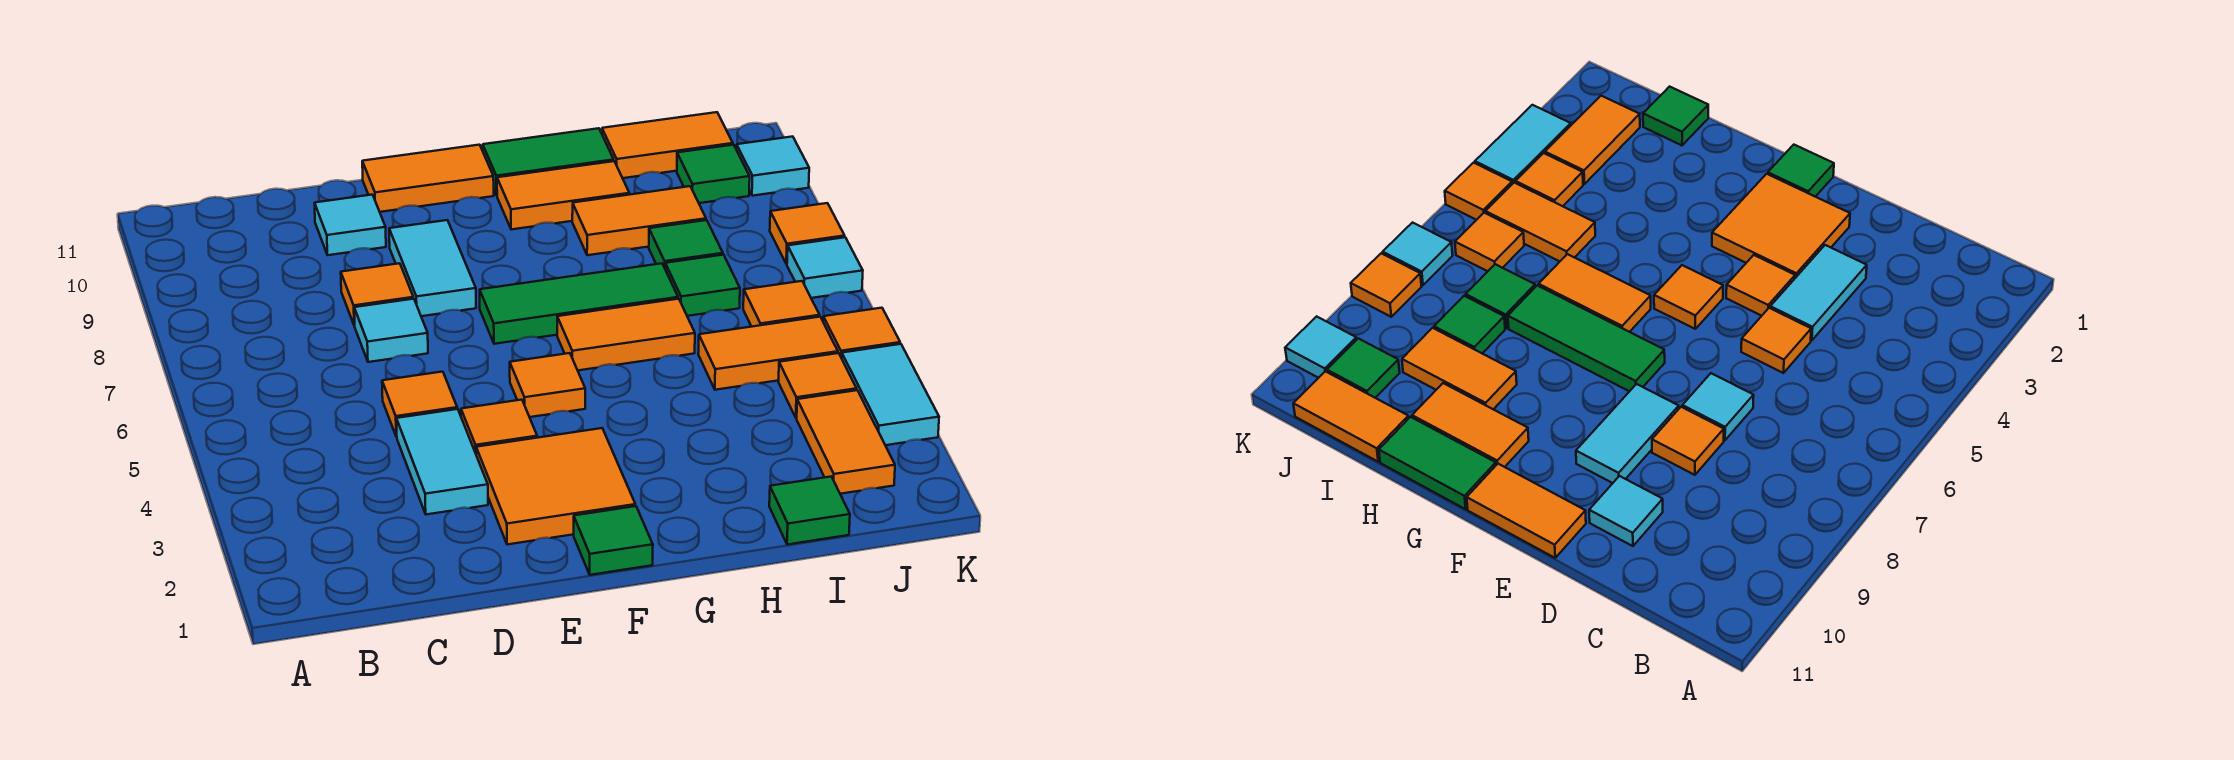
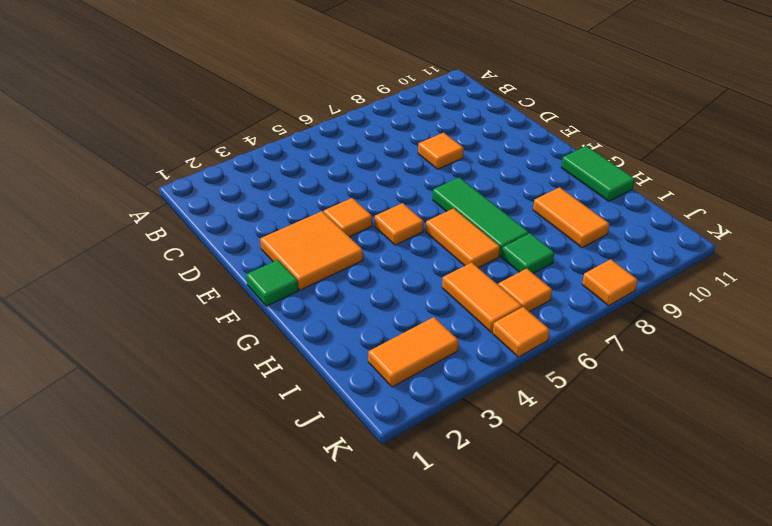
none -> cyan tile D3:D4 level 1
none -> orange tile D5 level 1
none -> cyan tile D7 level 1
none -> cyan tile D10 level 1

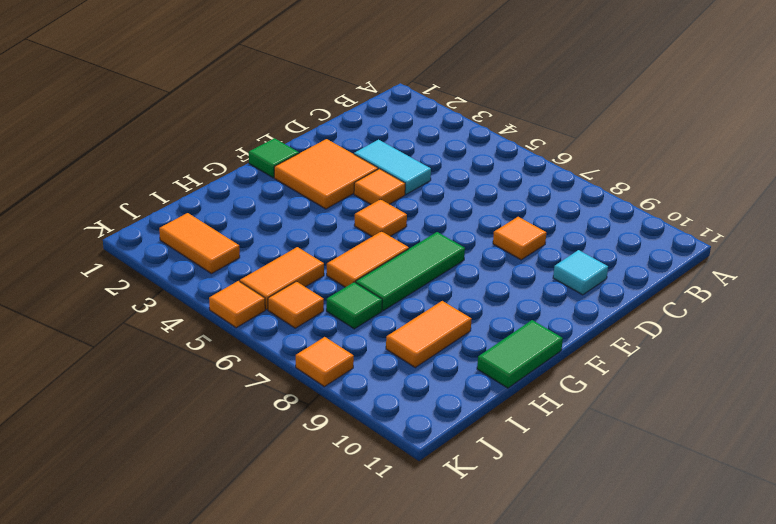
none -> orange tile D5 level 1
none -> cyan tile D7 level 1
none -> cyan tile E8:E9 level 1
none -> orange tile E11:F11 level 1

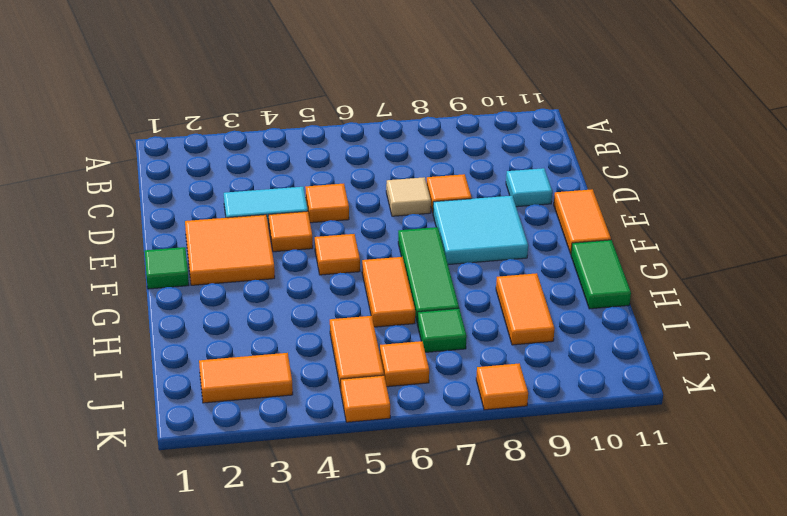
tan tile D7 level 1 -> cyan tile D7 level 1
cyan tile E8:F9 level 1 -> cyan tile E8:E9 level 1
none -> orange tile G10:H10 level 1
none -> green tile I1 level 1
none -> green tile I8 level 1
none -> orange tile I11:J11 level 1

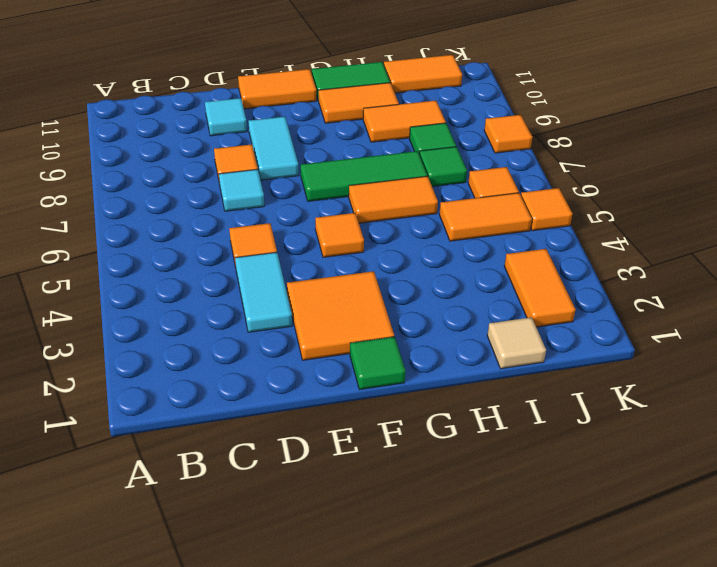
tan tile I1 level 1 -> green tile I1 level 1
none -> orange tile E4 level 1
none -> orange tile J4 level 1
none -> green tile J10 level 1
none -> cyan tile K3:K4 level 1

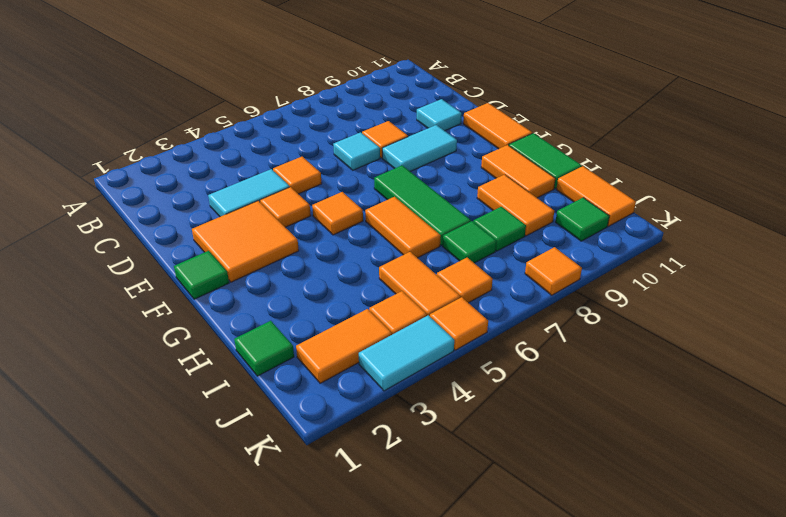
none -> cyan tile K7 level 1
none -> cyan tile K10 level 1

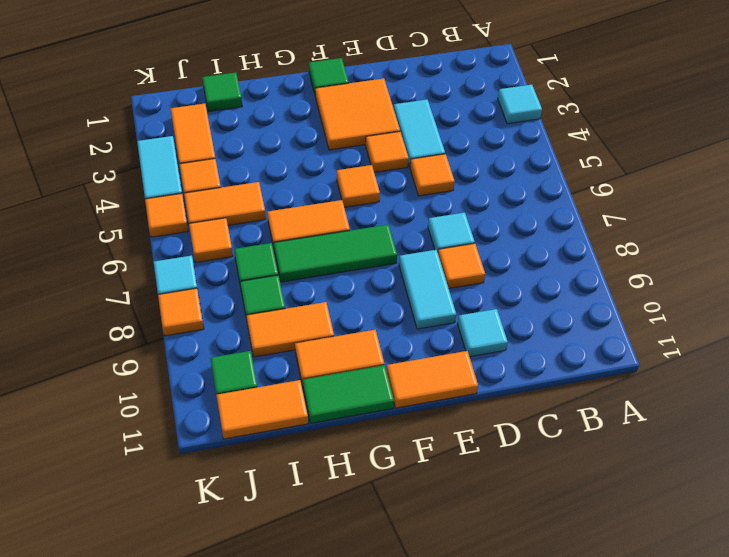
cyan tile A3 level 1 -> cyan tile K10 level 1

